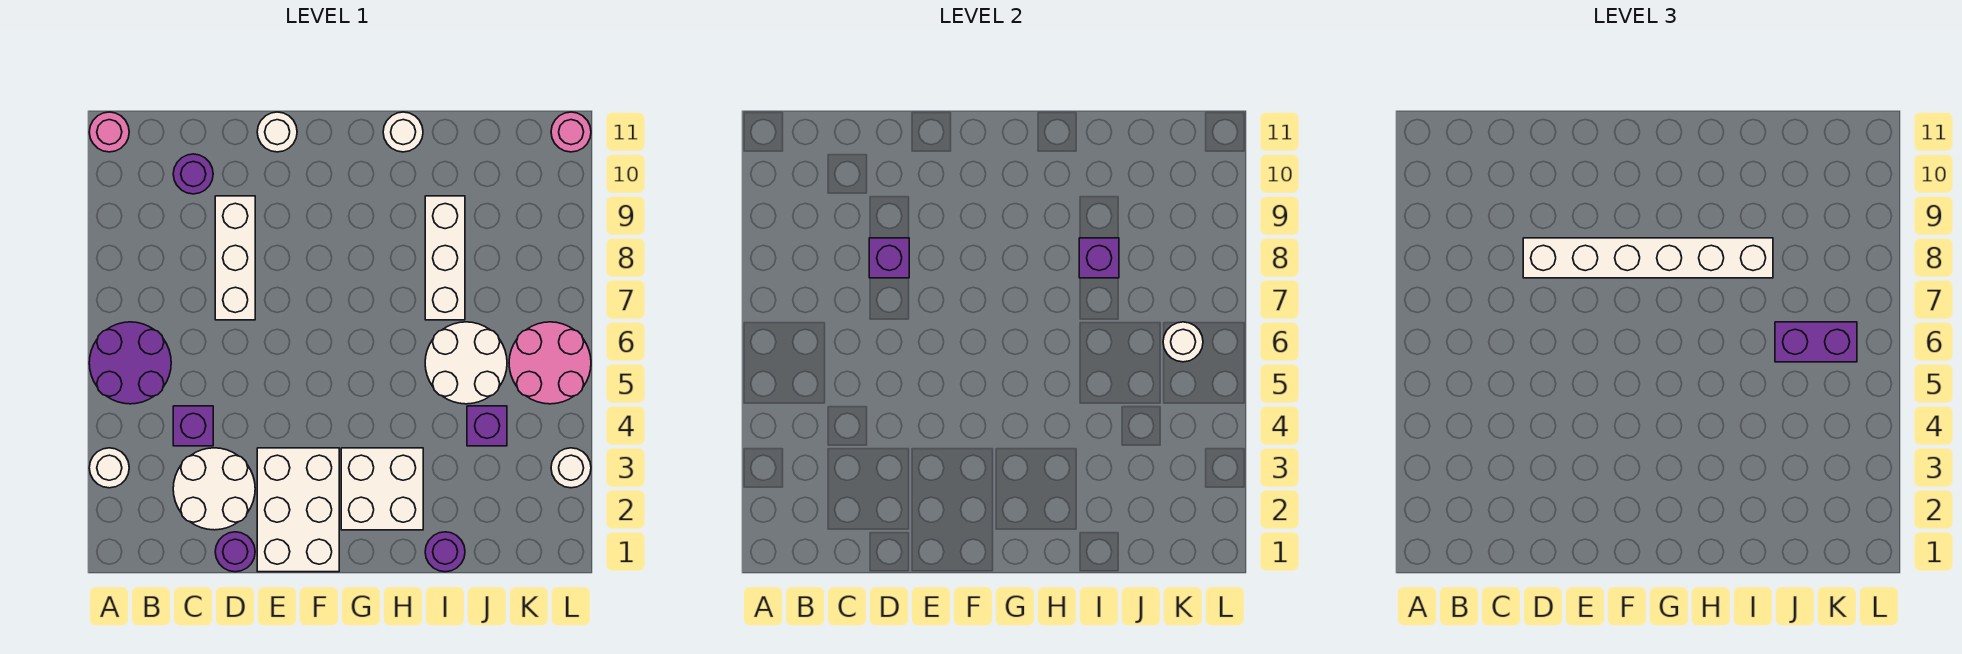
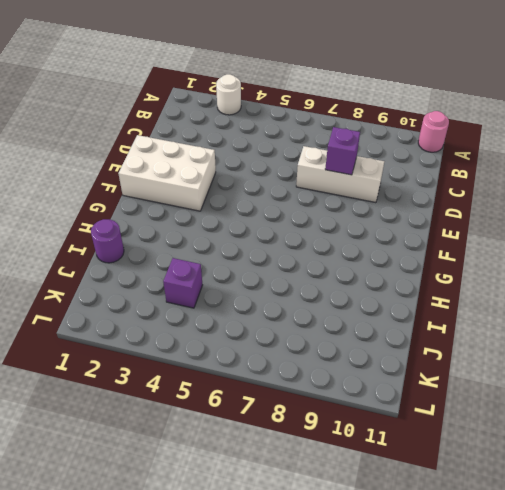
none -> purple round brick A5:B6 level 1
none -> white round brick C2:D3 level 1
none -> purple brick C4 level 1

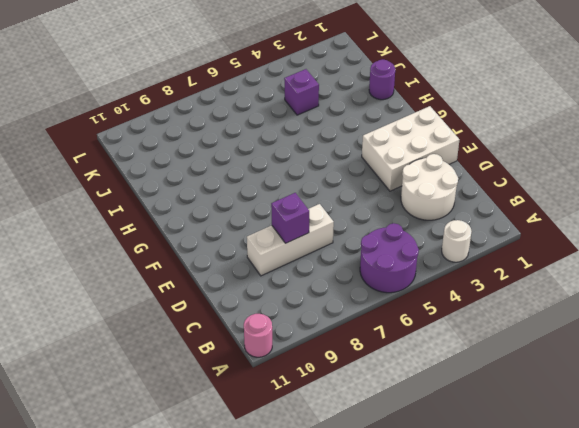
none -> purple brick C4 level 1
none -> purple round brick C10 level 1
none -> purple round brick D1 level 1

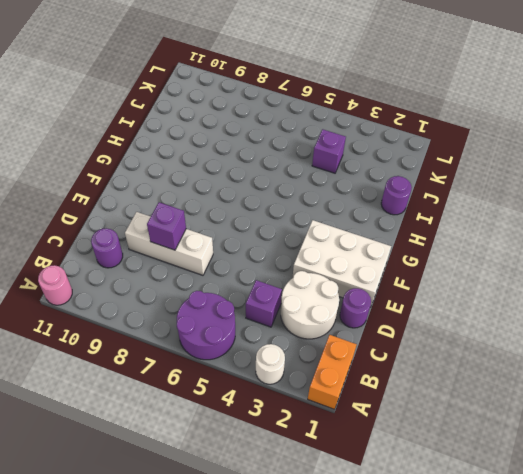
orange brick A1:B1 level 1 -> none
none -> white round brick E11 level 1
none -> white brick G2:H3 level 1
none -> white round brick H11 level 1

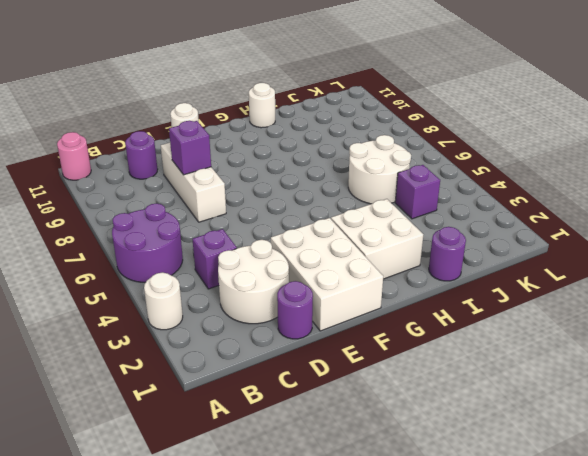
none -> white brick I7:I9 level 1
none -> pink round brick K5:L6 level 1
none -> white round brick L3 level 1

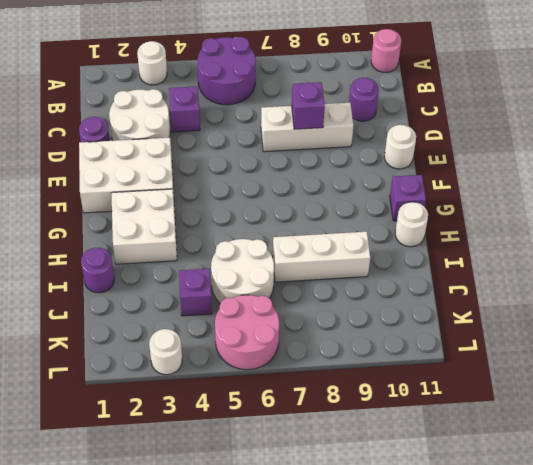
purple brick G11 level 1 -> purple brick I8 level 2
none -> pink round brick L11 level 1
none -> white round brick K6 level 2
none -> white brick D8:I8 level 3

